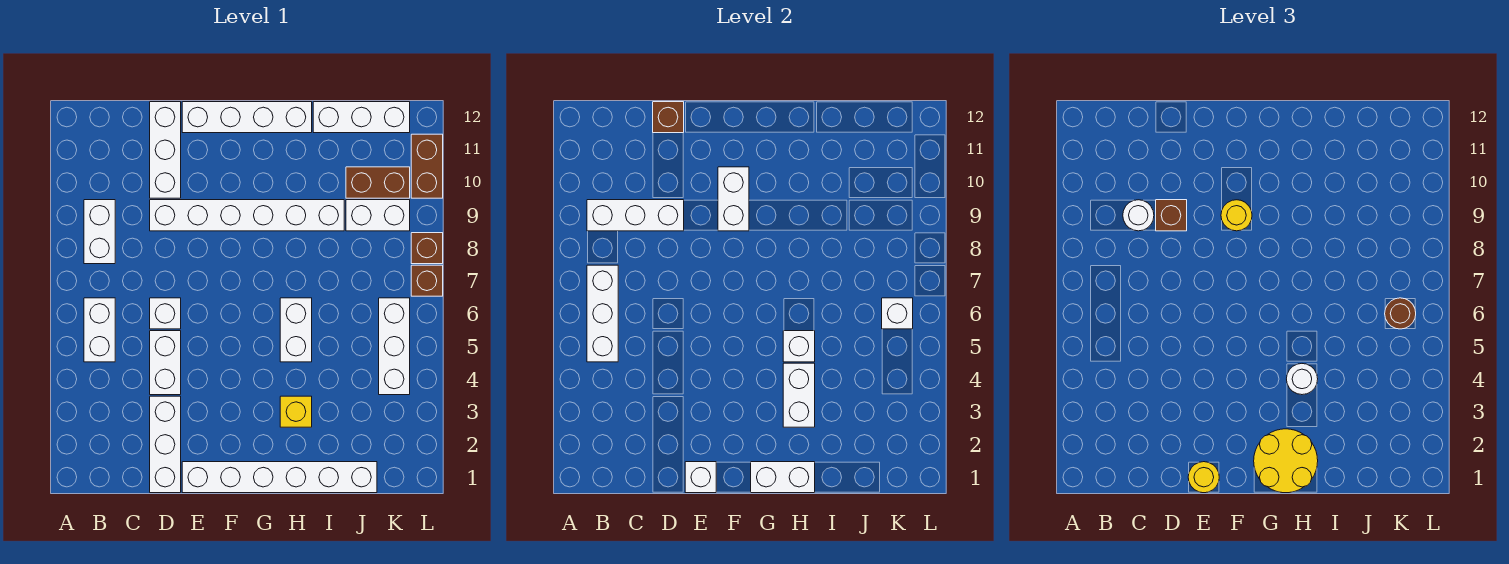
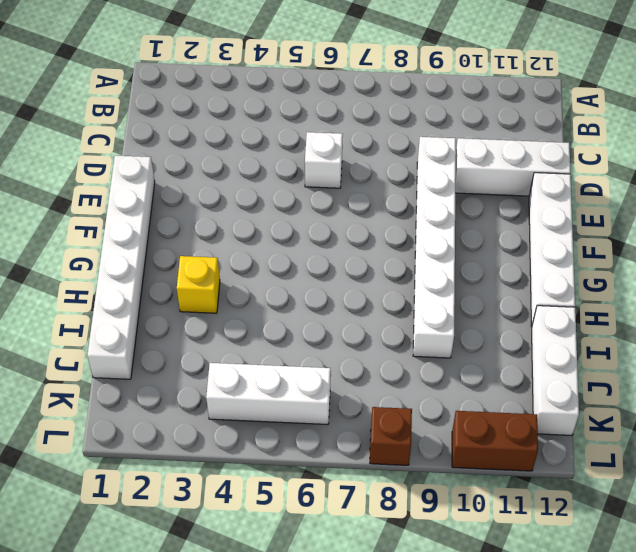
none -> white brick B5:B6 level 1
none -> white brick B8:B9 level 1
none -> white brick D1:D3 level 1
none -> white brick D4:D5 level 1

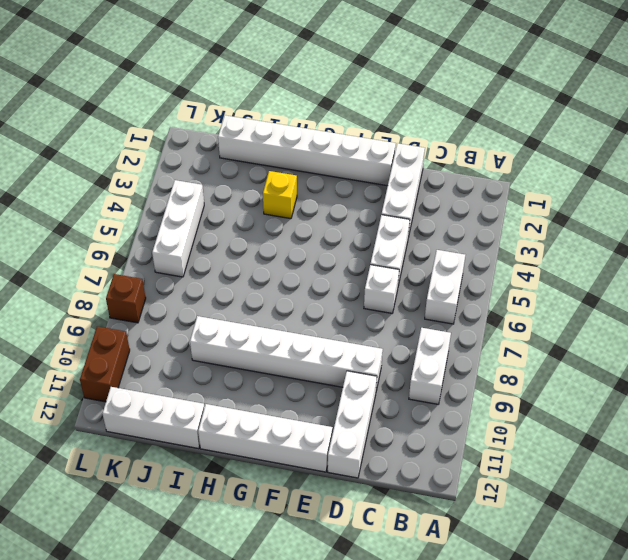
none -> white brick H5:H6 level 1
none -> white brick J9:K9 level 1
none -> brown brick J10:K10 level 1
none -> brown brick L7 level 1

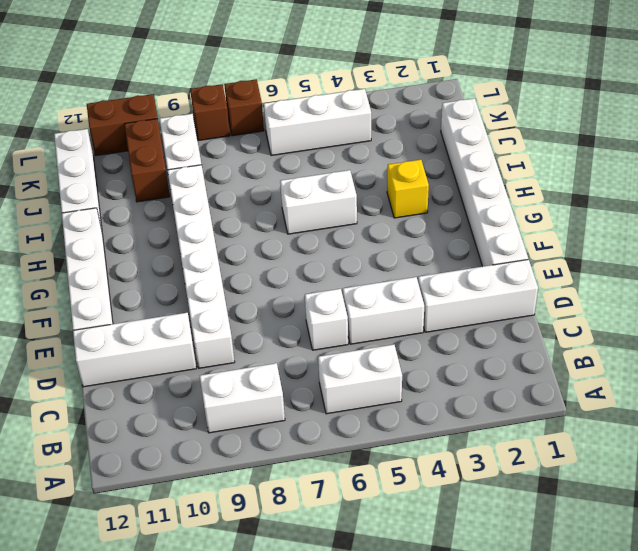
none -> white brick B5:B7 level 2
none -> white brick B9:D9 level 2
none -> brown brick D12 level 2
none -> white brick E1 level 2

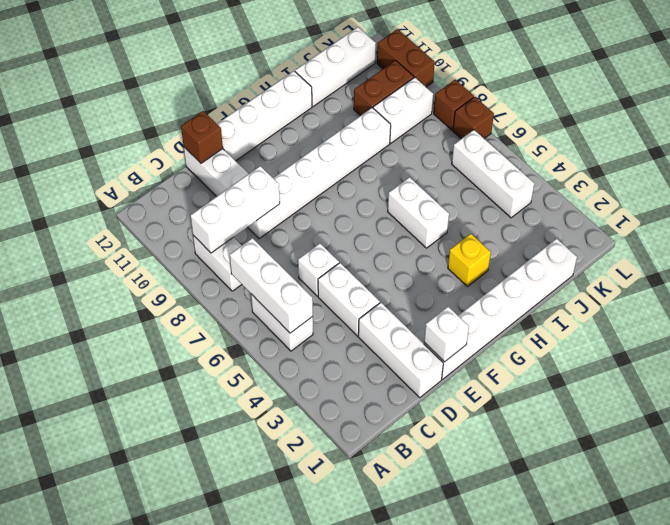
none -> white brick F9:F10 level 2
none -> white brick G1:H1 level 2
none -> white brick H3:H4 level 2
none -> white brick H5 level 2

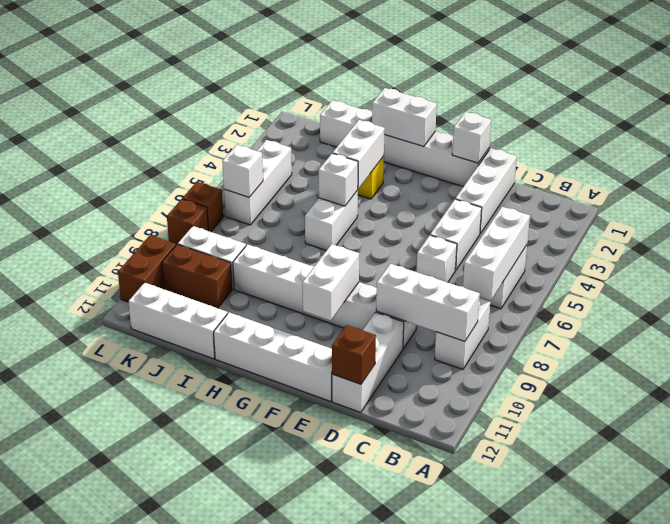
none -> white round brick C9 level 3
none -> brown brick D9 level 3
none -> yellow round brick E1 level 3
none -> yellow round brick F9 level 3

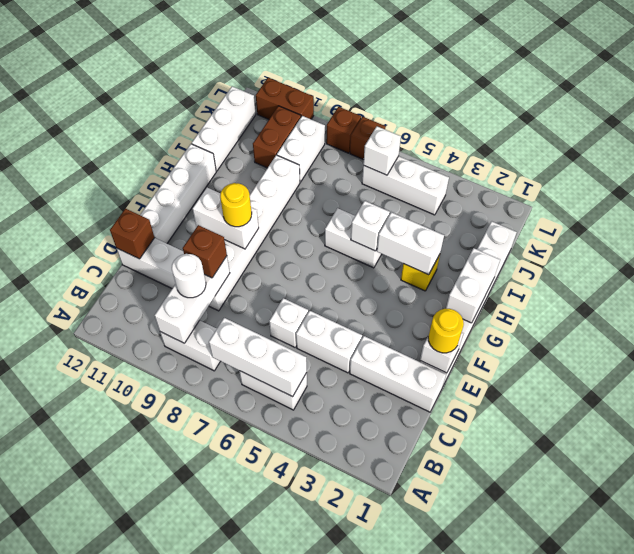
none -> yellow round brick G1:H2 level 3
none -> white round brick H4 level 3
none -> brown round brick K6 level 3

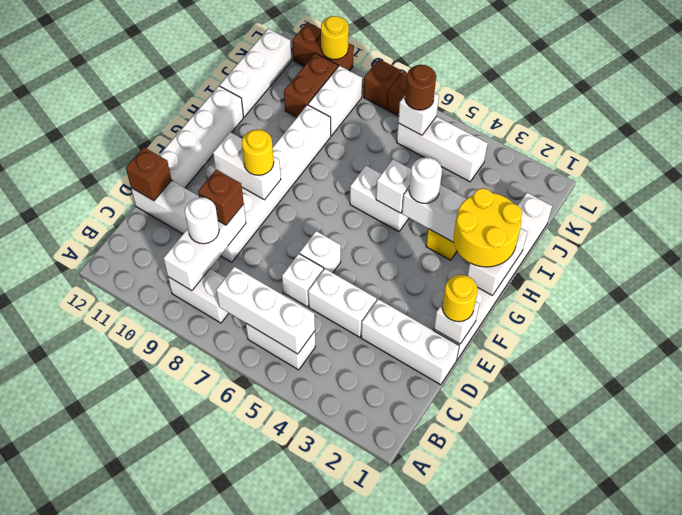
white brick E6 level 1 -> none
yellow round brick L10 level 2 -> none

